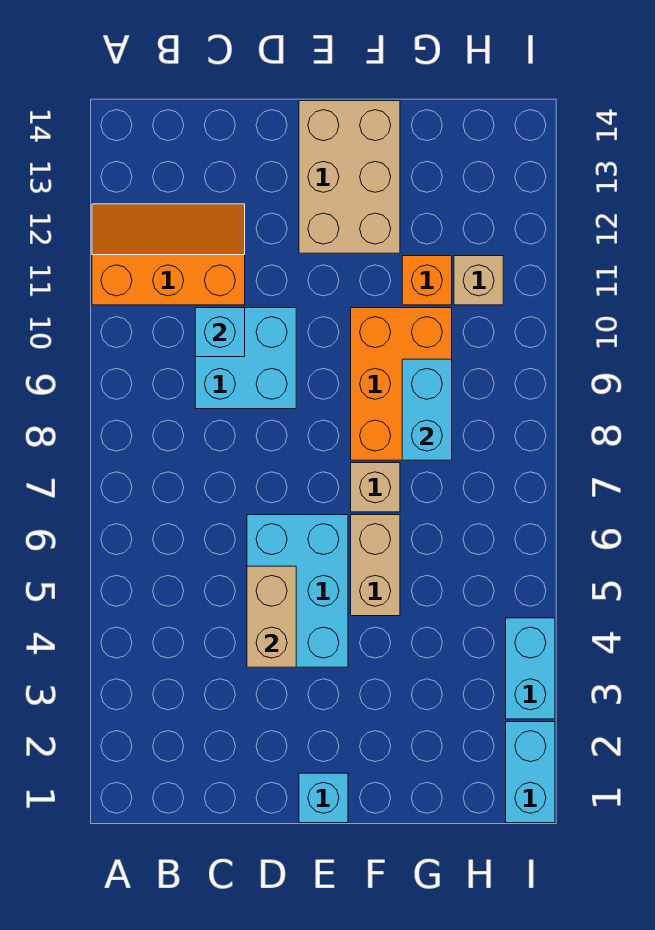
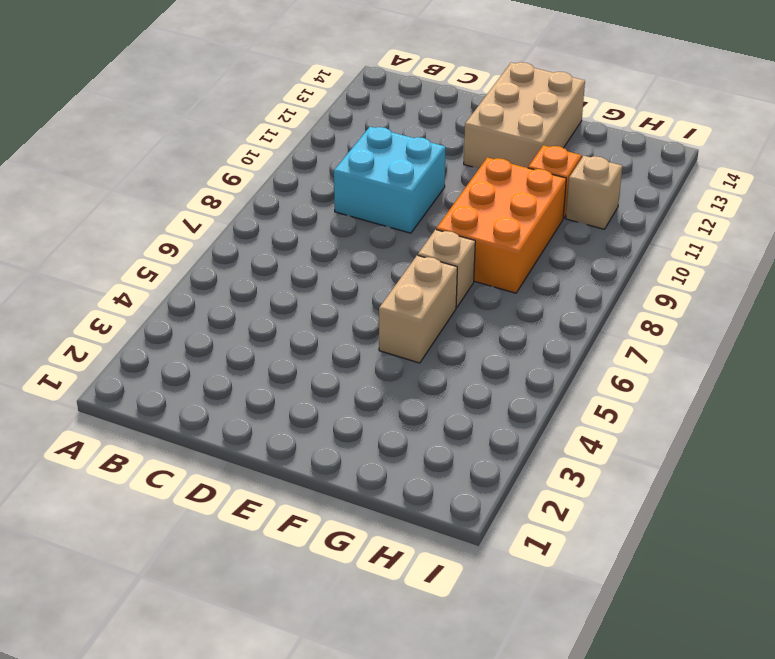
none -> orange slope A11:C12 level 1 top 11
none -> cyan brick D4:E6 level 1
none -> cyan brick E1 level 1

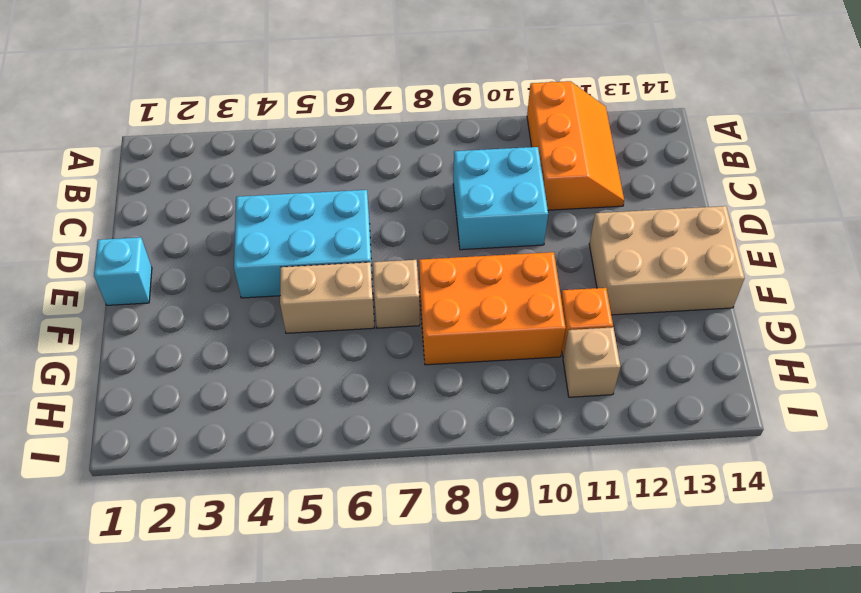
none -> cyan brick I1:I2 level 1
none -> cyan brick I3:I4 level 1
none -> cyan brick C10 level 2

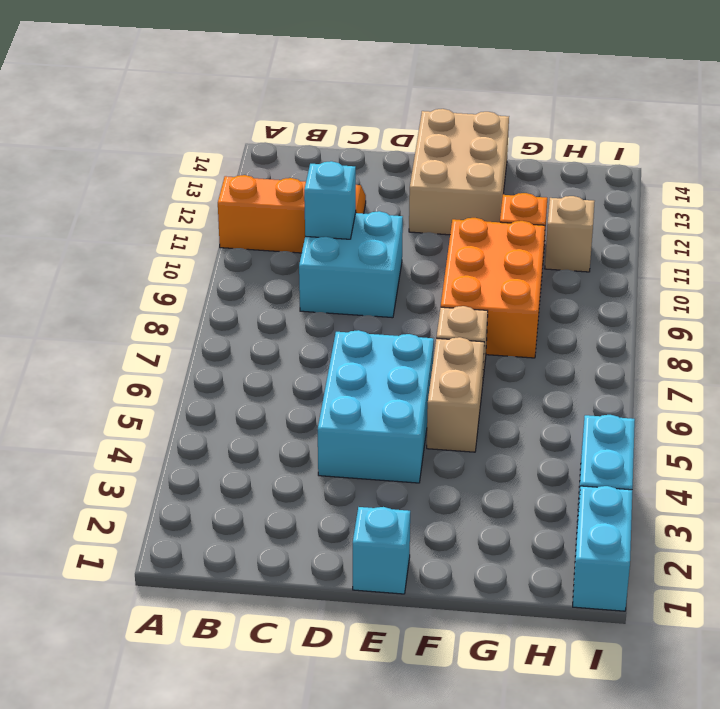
none -> tan brick D4:D5 level 2
none -> cyan brick G8:G9 level 2

